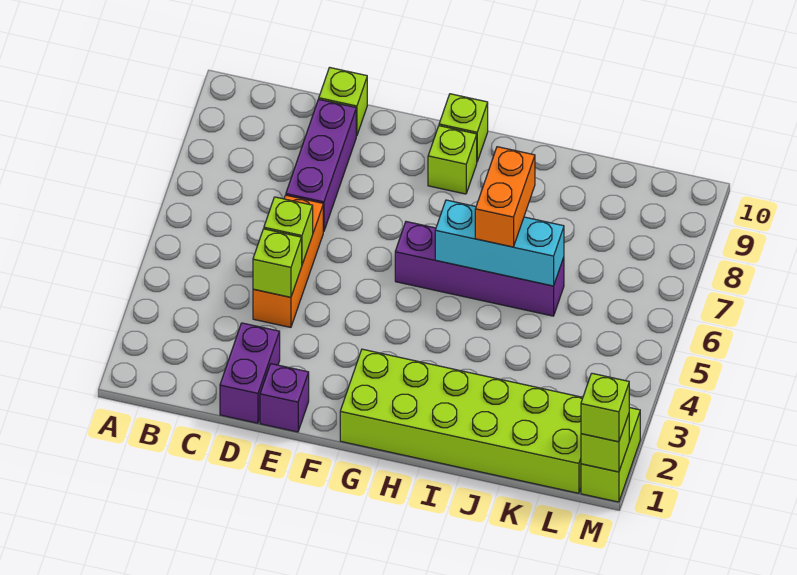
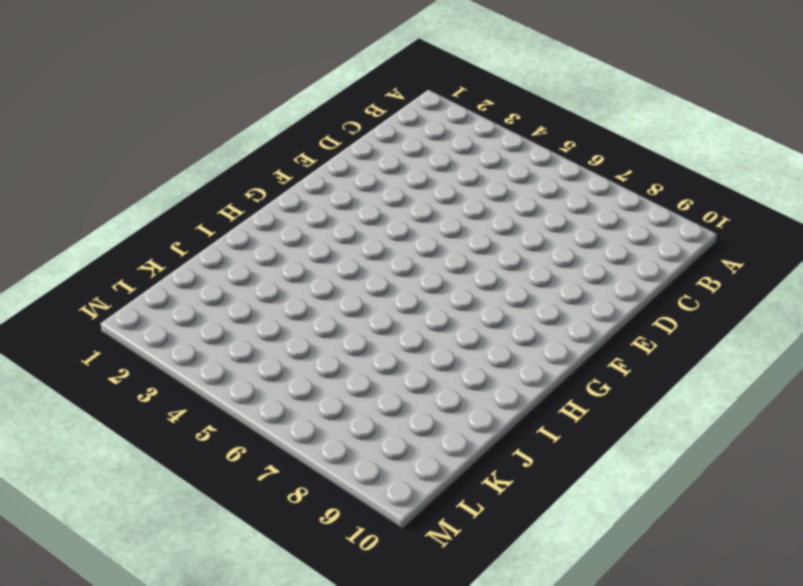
none -> purple brick D1:D2 level 1
none -> orange brick D4:D6 level 1
none -> purple brick D7:D9 level 1

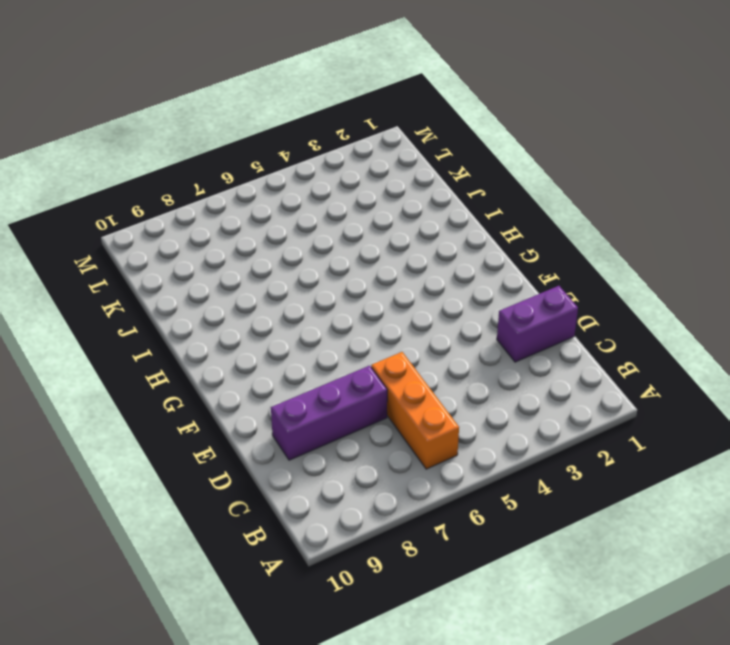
orange brick B6:D6 level 1 -> orange brick D4:D6 level 1
none -> lime brick D10 level 1
none -> purple brick E1 level 1
none -> lime brick G1:L2 level 1

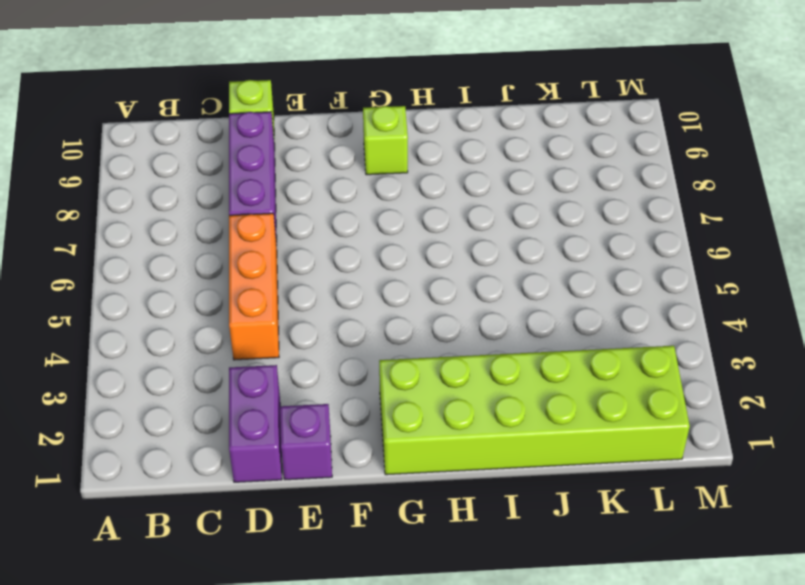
none -> purple brick G6:J6 level 1
none -> lime brick G10 level 1
none -> lime brick M1:M2 level 1

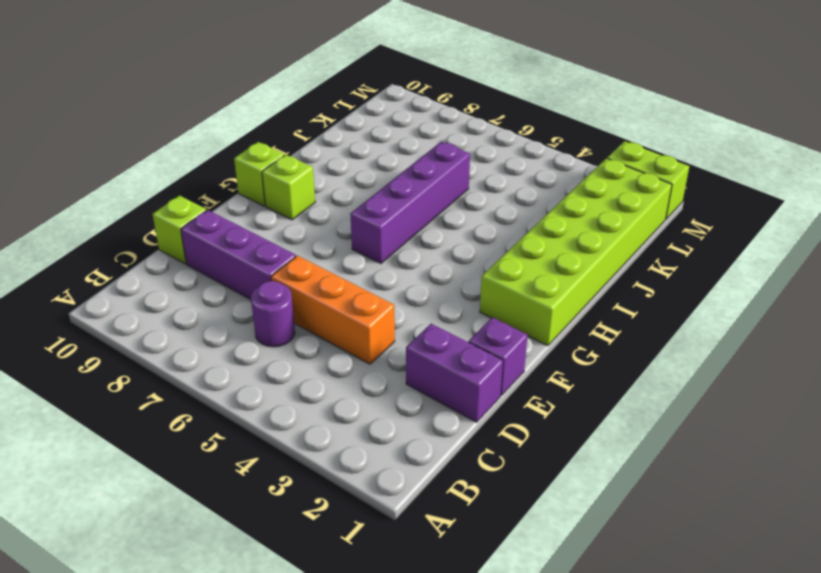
purple round brick C6 level 1 -> none
none -> lime brick D4 level 2
none -> lime brick D5 level 2
none -> cyan brick H6:J6 level 2

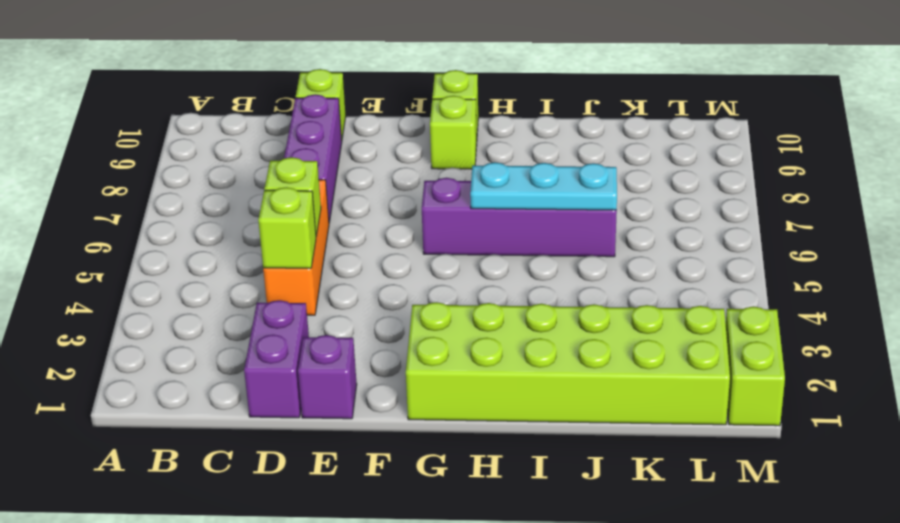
cyan plate H6:J6 level 2 -> cyan brick H6:J6 level 2
none -> lime brick M1 level 2
none -> orange brick I6:I7 level 3
none -> lime brick M1 level 3

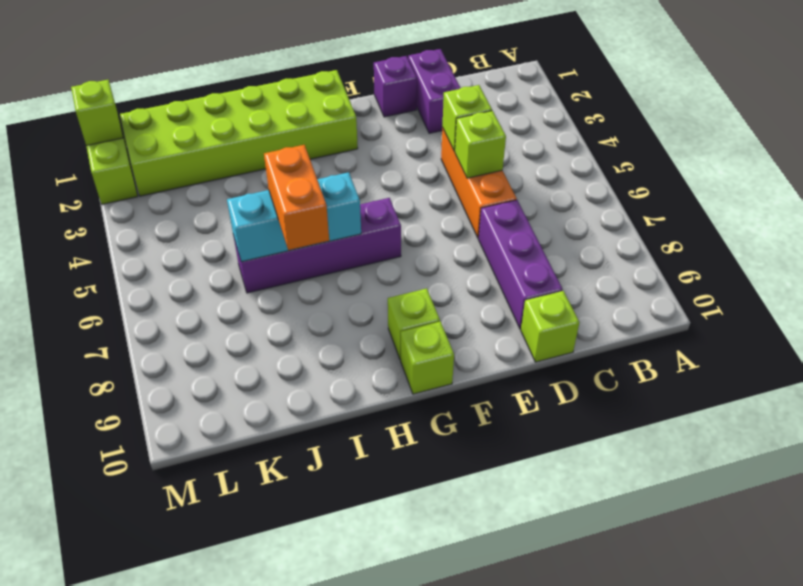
none -> lime brick M1 level 3

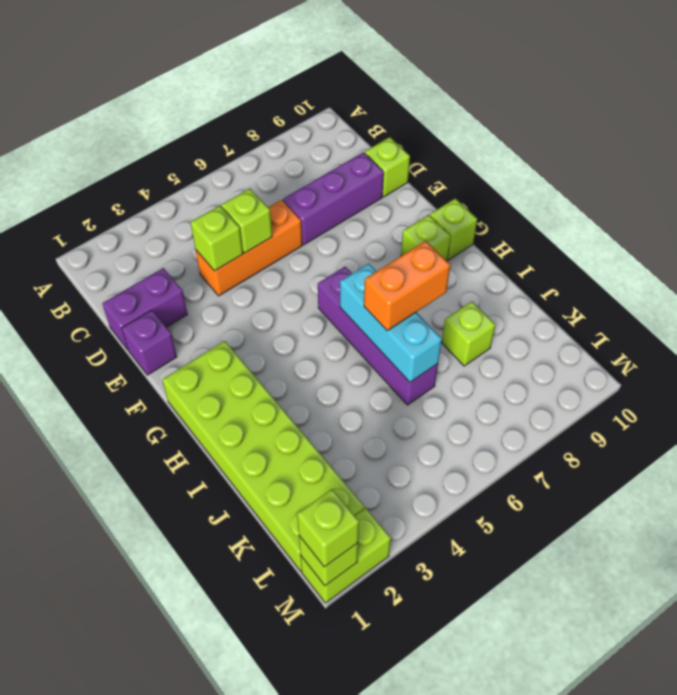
lime brick J8 level 1 -> none

